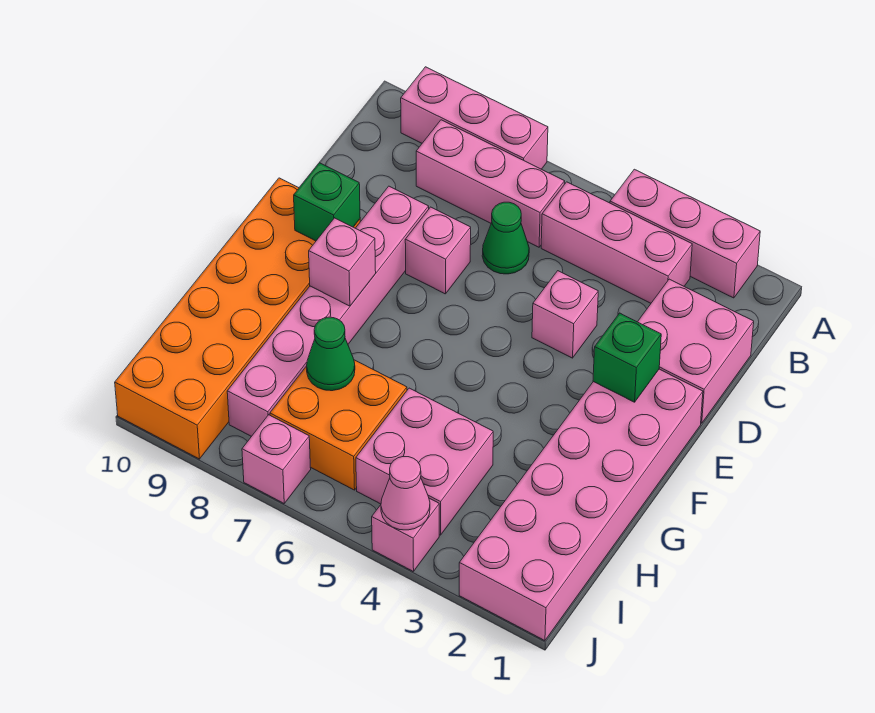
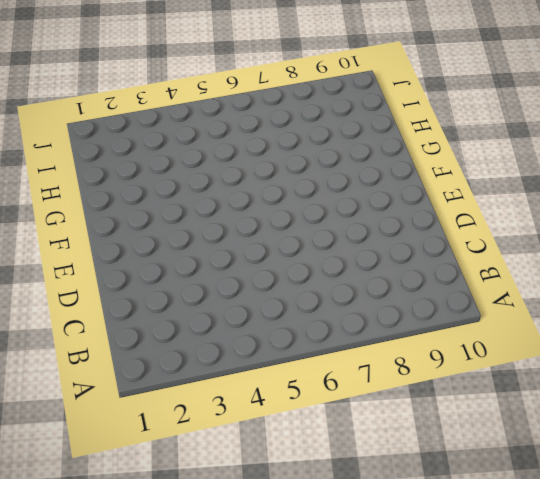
none -> pink brick A2:A4 level 1
none -> pink brick A7:A9 level 1
none -> pink brick B3:B5 level 1

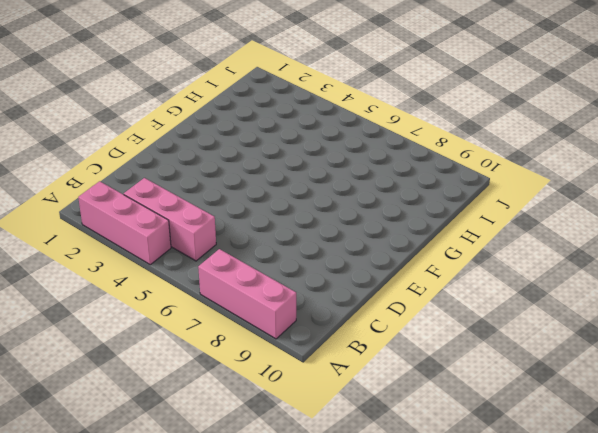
none -> pink brick B6:B8 level 1
none -> pink brick C1:D2 level 1
none -> green cone C6 level 1

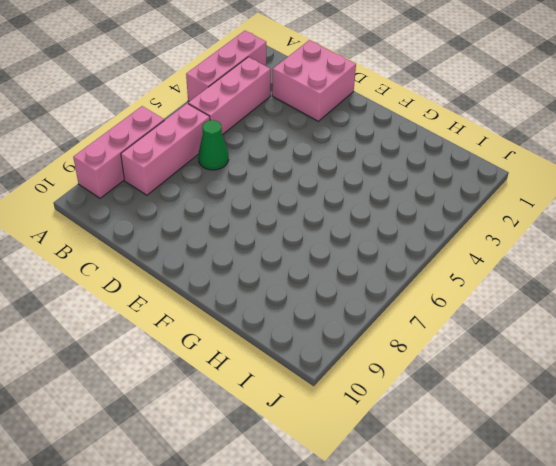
none -> pink brick D4 level 1
none -> pink brick D7 level 1
none -> pink brick D8:I8 level 1

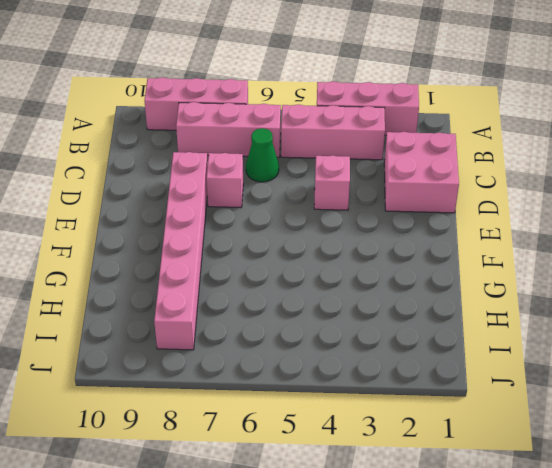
none -> pink brick E1:J2 level 1
none -> orange brick E9:J10 level 1
none -> pink brick H4:I5 level 1

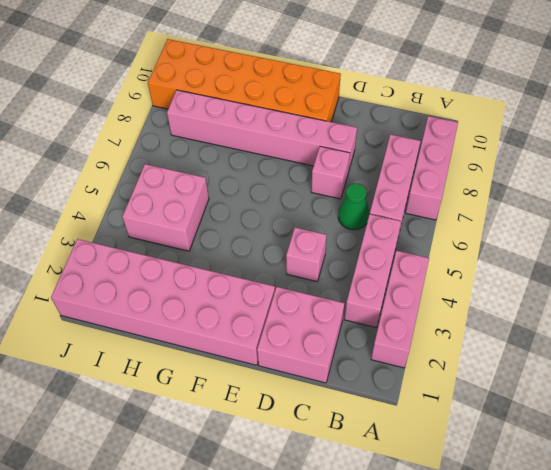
none -> orange brick H6:I7 level 1
none -> pink brick J4 level 1
none -> pink brick J7 level 1

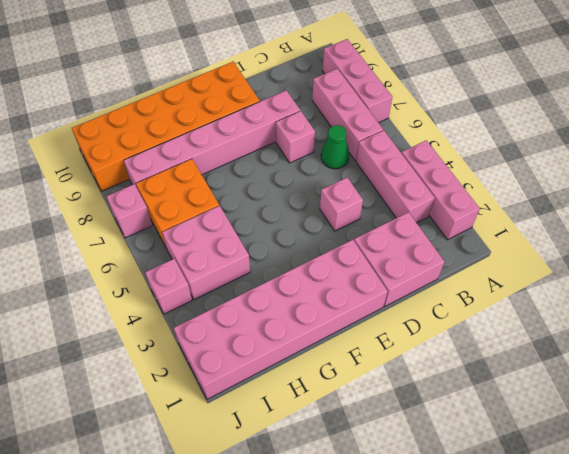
none -> green brick E2 level 2
none -> green brick E9 level 2
none -> pink brick F8 level 2

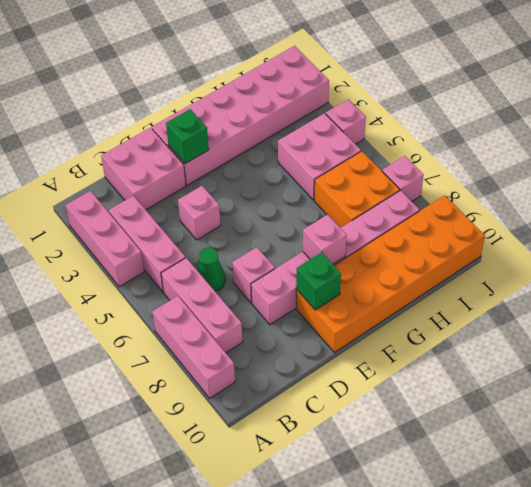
none -> green cone H7 level 2
none -> pink cone J4 level 2

